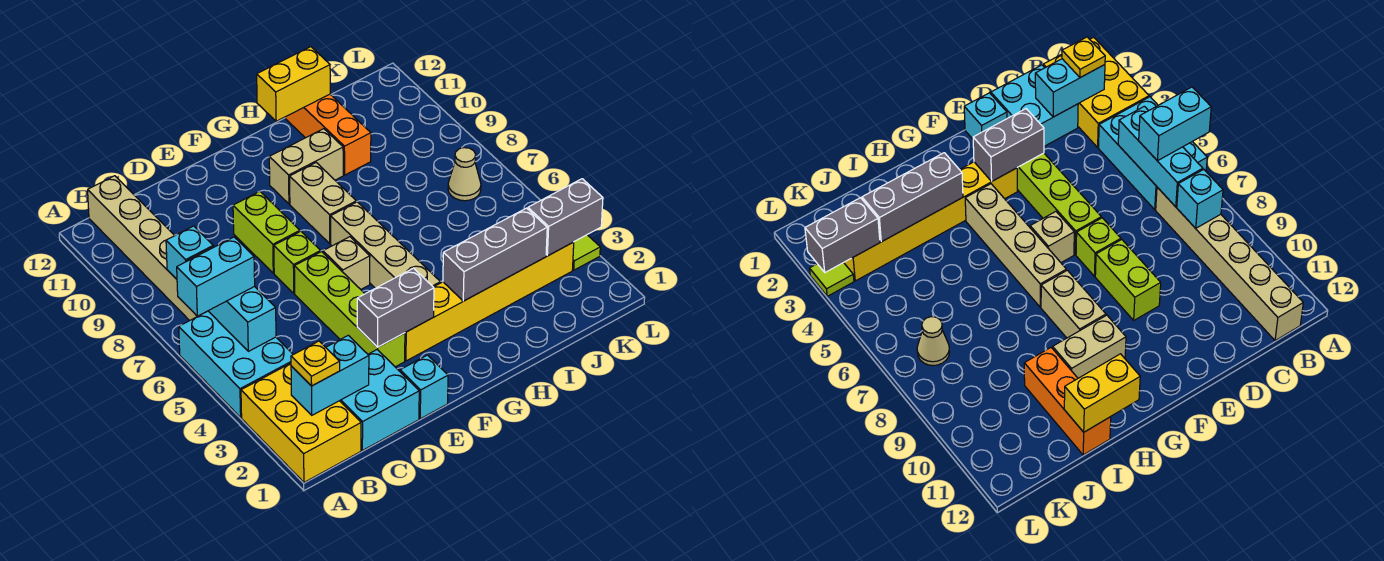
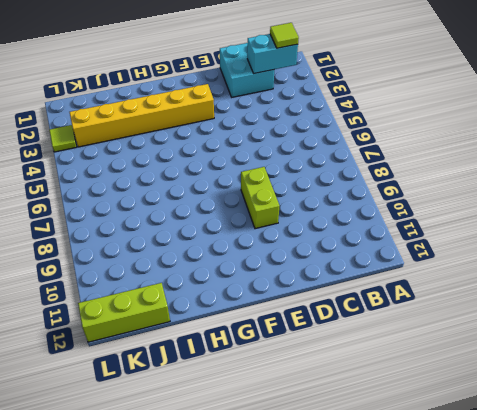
lime tile B2 level 3 -> yellow plate B2 level 3
lime brick J12:L12 level 1 -> none
none -> yellow brick A1:B3 level 1
none -> cyan brick A4:B6 level 1
none -> tan brick B7:B12 level 1

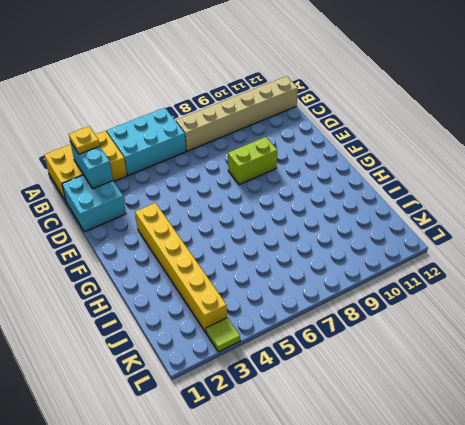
none -> cyan brick E1 level 1
none -> lime brick E3:E6 level 1
none -> lime brick E7 level 1

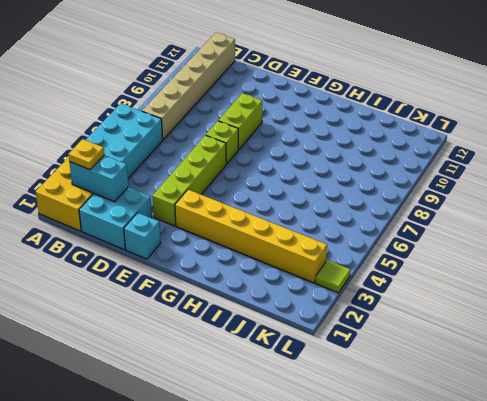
none -> tan brick F6 level 1
none -> tan brick G4:G7 level 1
none -> tan brick G8:G9 level 1

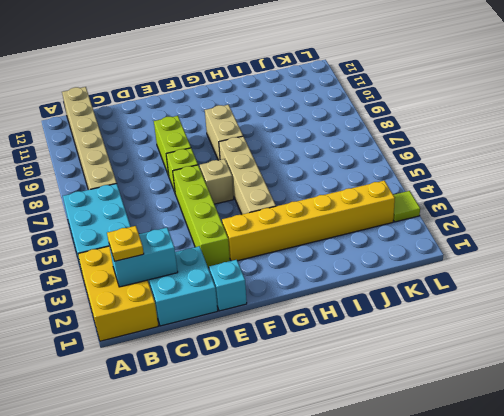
none -> tan brick G10:H10 level 1
none -> orange brick I10:I12 level 1
none -> tan cone K7 level 1

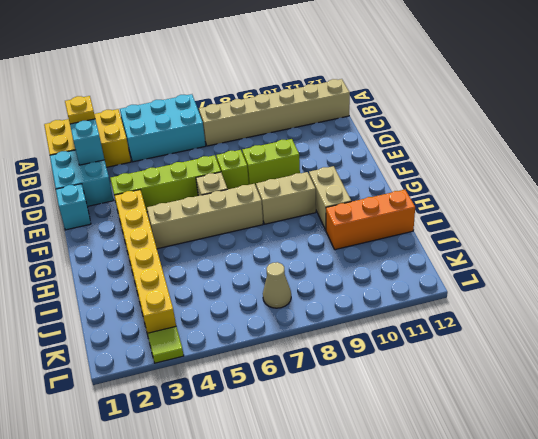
none -> cyan brick B5:B7 level 2
none -> cyan brick B8 level 2
none -> grey brick E3:F3 level 2

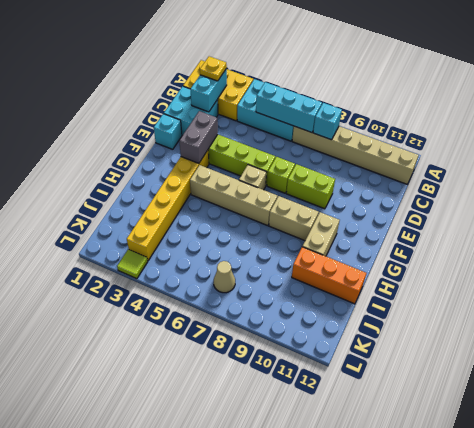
none -> grey brick H3:J3 level 2
none -> yellow brick H12:I12 level 2
none -> grey brick K3:L3 level 2

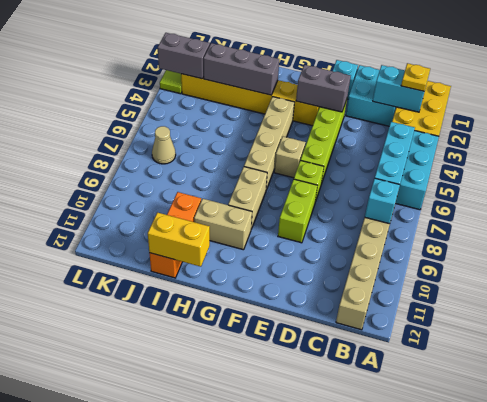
none -> cyan brick A6:B6 level 3

